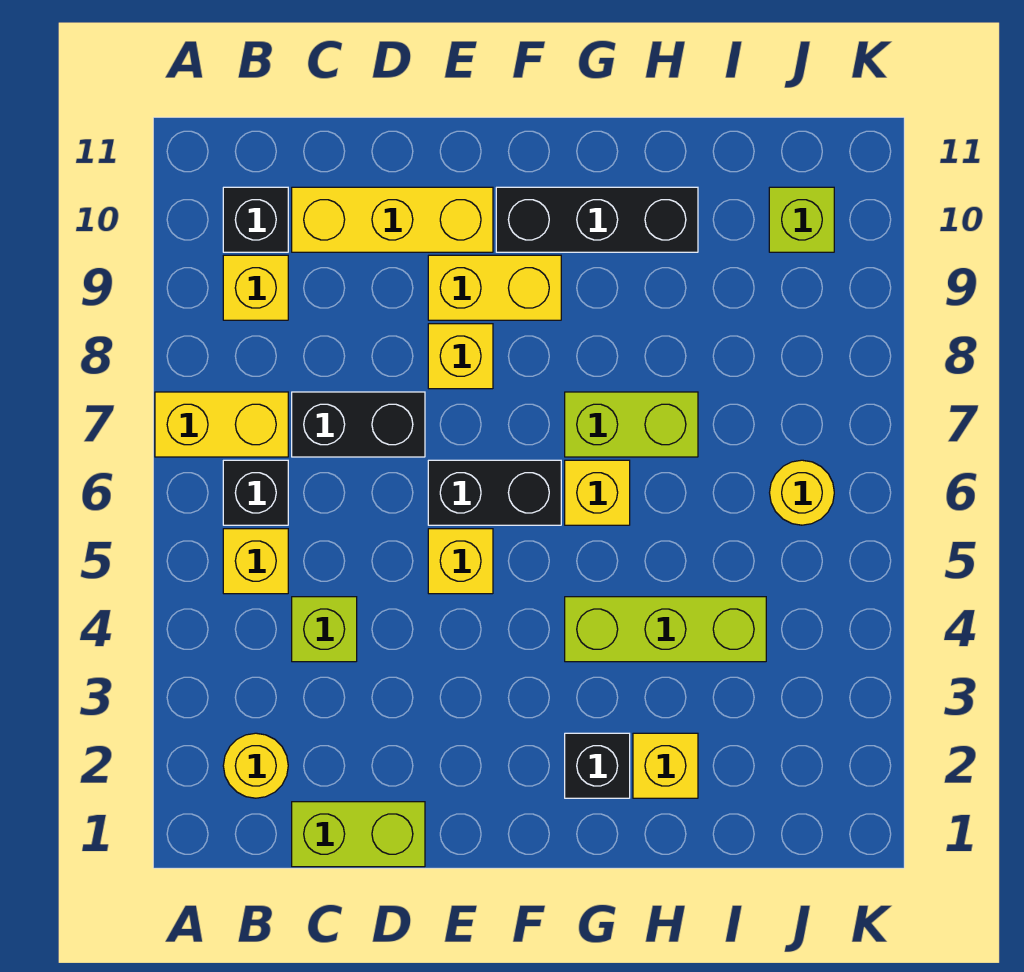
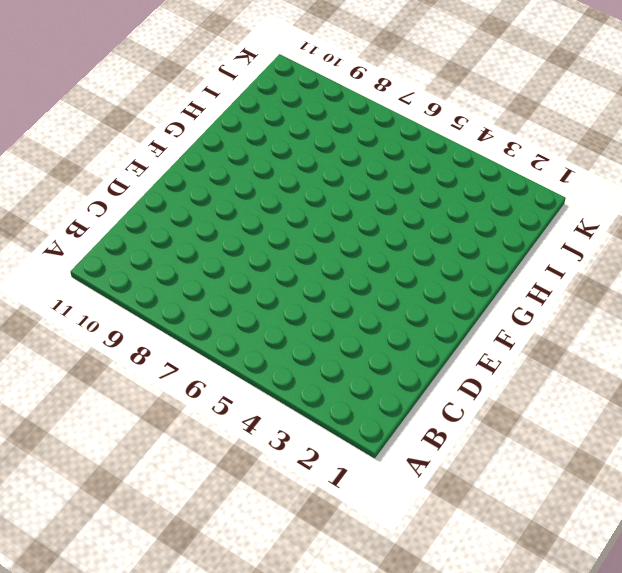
none -> yellow brick A7:B7 level 1
none -> yellow round brick B2 level 1
none -> yellow brick B5 level 1

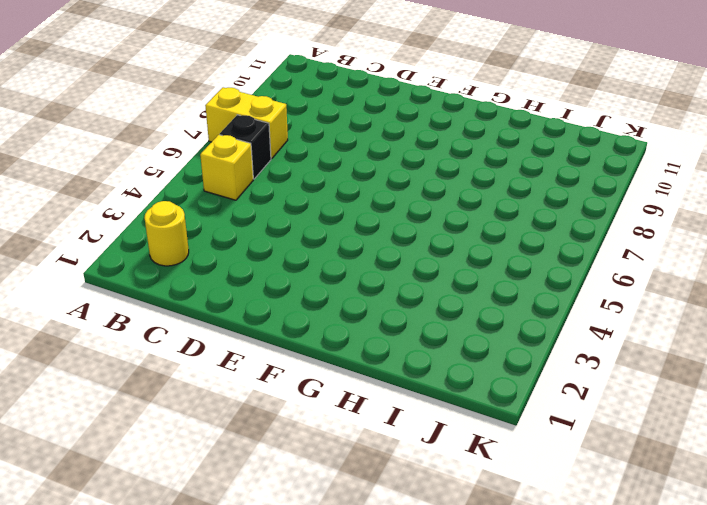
none -> yellow brick B9 level 1
none -> black brick B10 level 1
none -> lime brick C1:D1 level 1

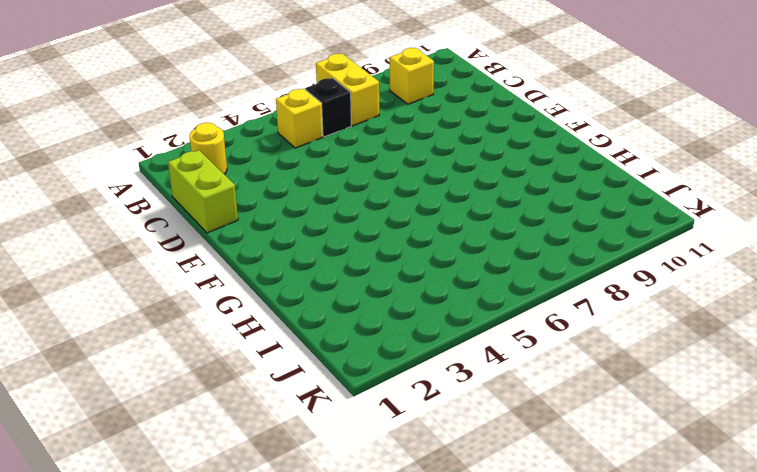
none -> black brick B10 level 1
none -> lime brick C4 level 1
none -> black brick C7:D7 level 1

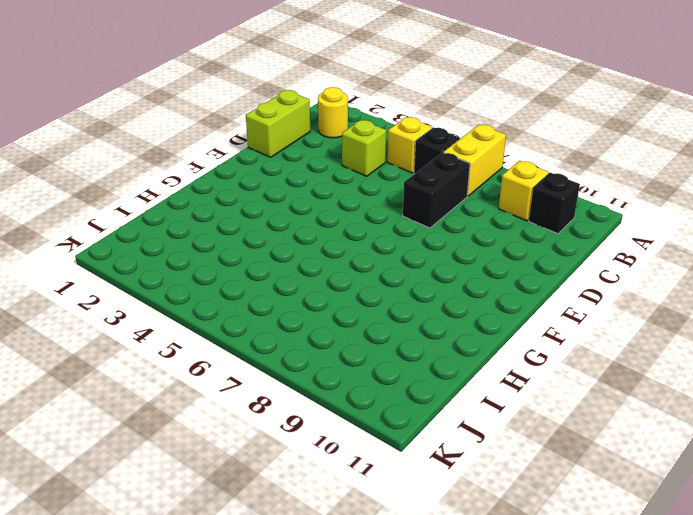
none -> yellow brick C10:E10 level 1
none -> yellow brick E5 level 1
none -> black brick E6:F6 level 1

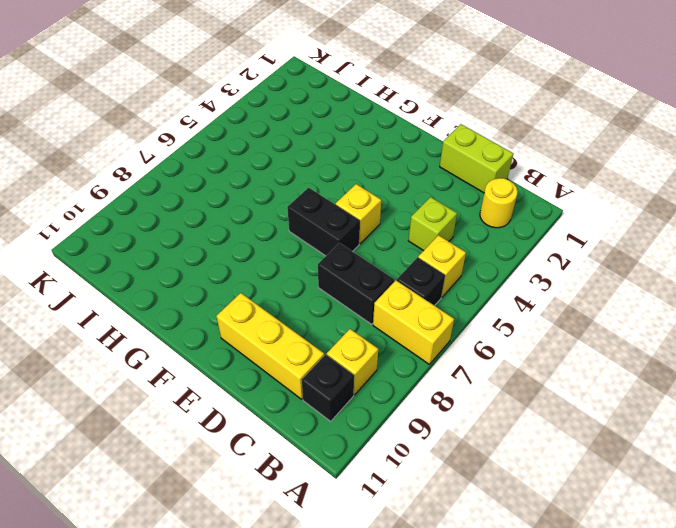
none -> yellow brick E8 level 1
none -> yellow brick E9:F9 level 1
none -> black brick F10:H10 level 1

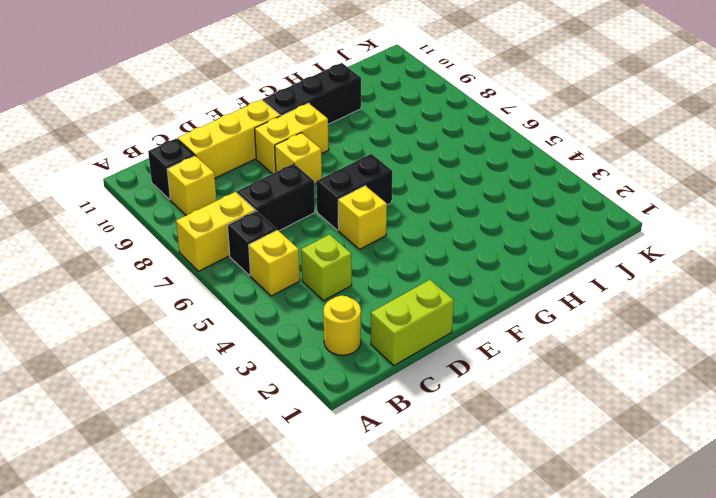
none -> black brick G2 level 1
none -> lime brick G4:I4 level 1
none -> yellow brick G6 level 1

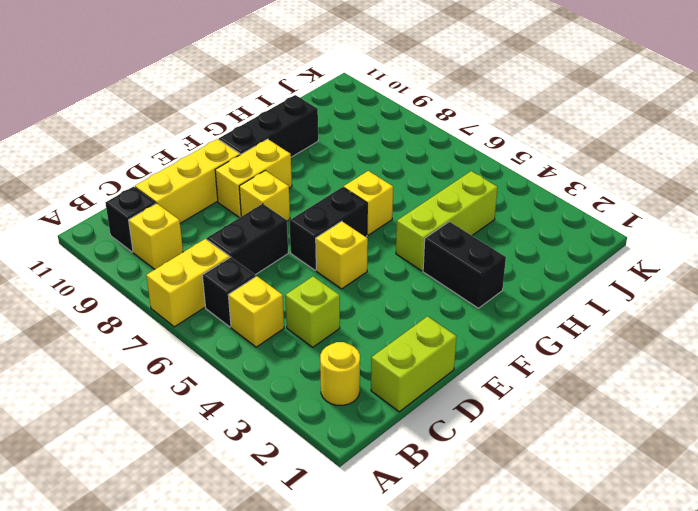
black brick G2:G3 level 1 -> black brick G2 level 1
none -> lime brick G7:H7 level 1
none -> yellow brick H2 level 1
none -> yellow round brick J6 level 1

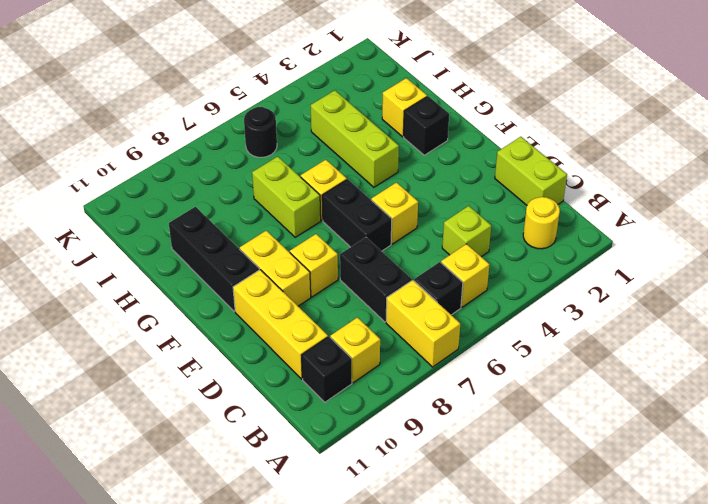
black round brick J6 level 1 -> yellow round brick J6 level 1
none -> lime brick J10 level 1

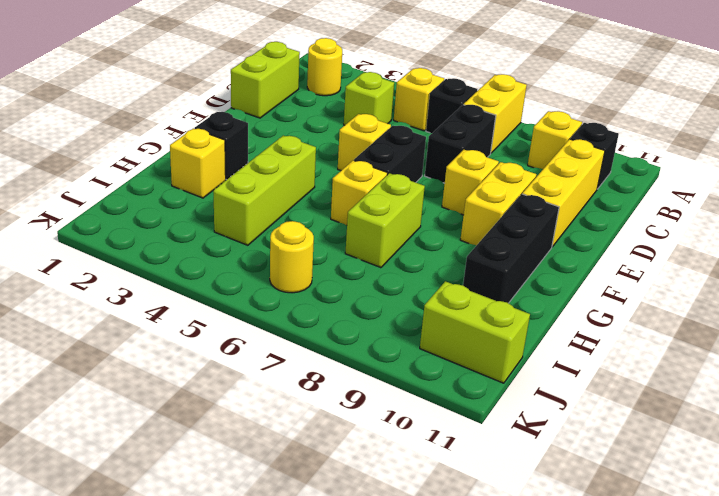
lime brick J10:J11 level 1 -> lime brick J10 level 1

